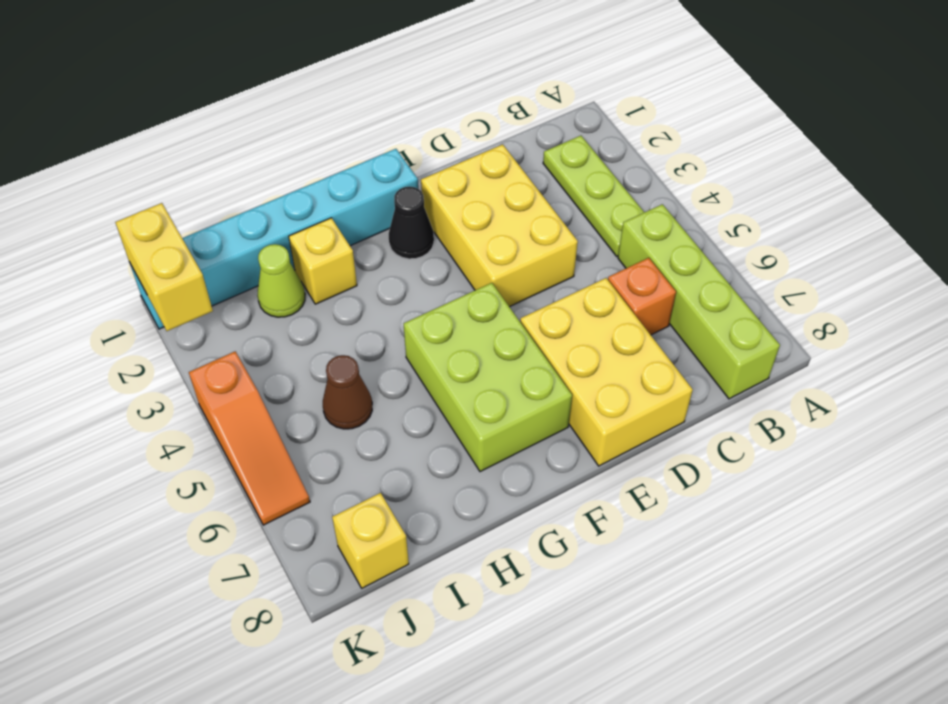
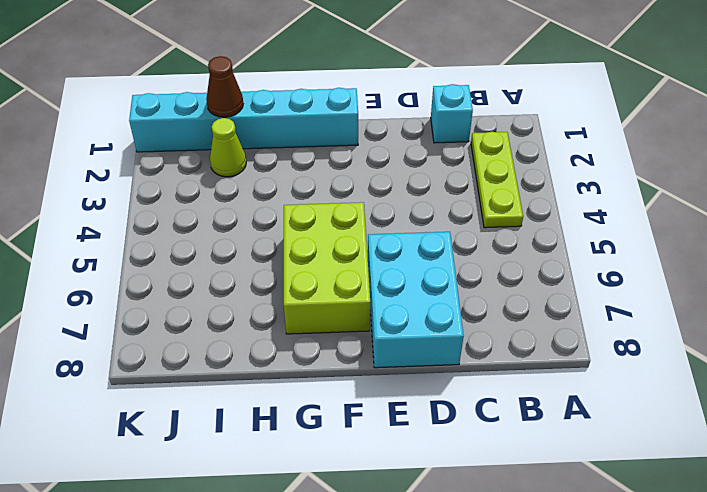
cyan brick C1 level 1 -> none
cyan brick D6:E8 level 1 -> yellow brick D6:E8 level 1
brown cone I1 level 2 -> brown cone I5 level 1
none -> lime brick B5:B8 level 1
none -> orange brick C6 level 1
none -> yellow brick D2:E4 level 1

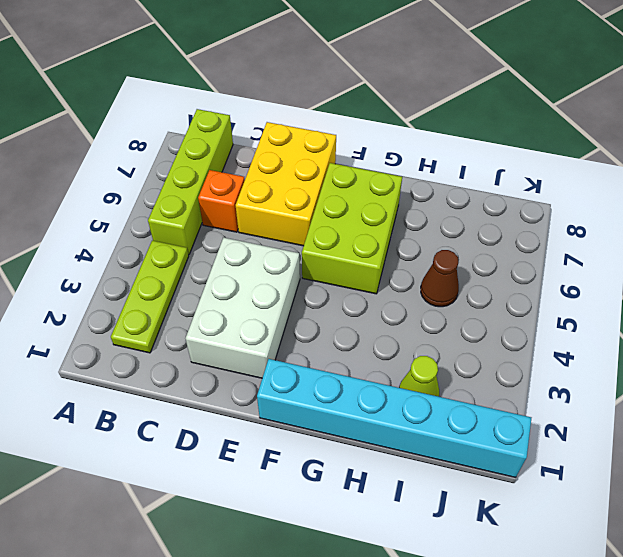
white brick D2:E4 level 1 -> yellow brick D2:E4 level 1
none -> black cone F2 level 1
none -> yellow brick H2 level 1
none -> yellow brick J8 level 1

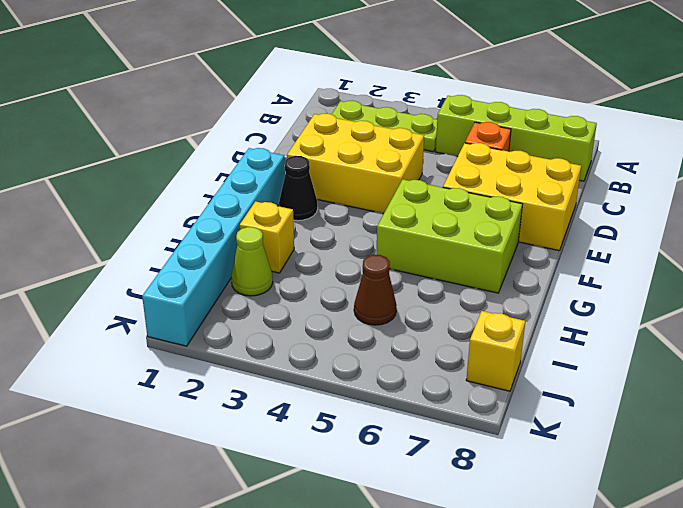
none -> orange slope K4:K6 level 1 top 4
none -> yellow brick K1:K2 level 2

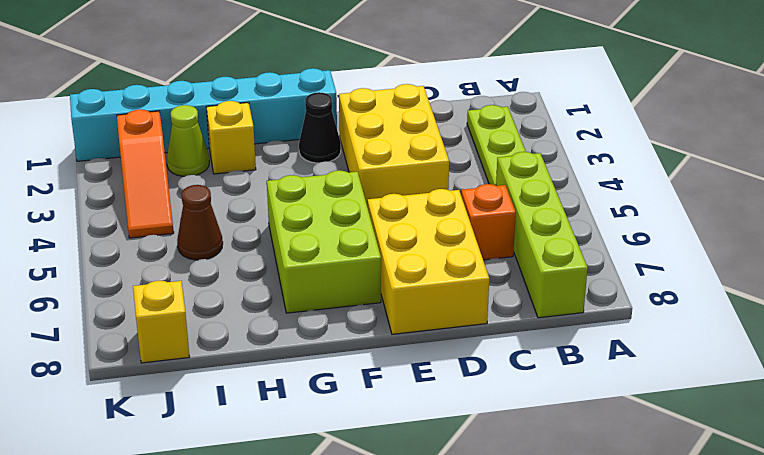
orange slope J2:J4 level 1 top 2 -> orange slope K4:K6 level 1 top 4
none -> yellow brick K1:K2 level 2

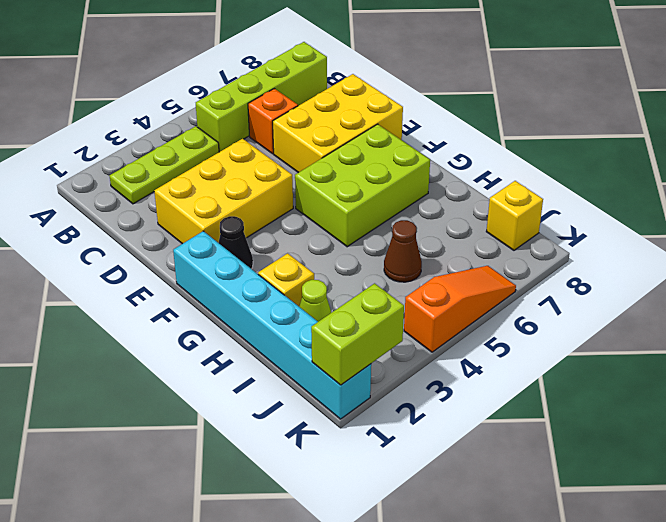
lime brick K1:K2 level 2 -> yellow brick K1:K2 level 2

